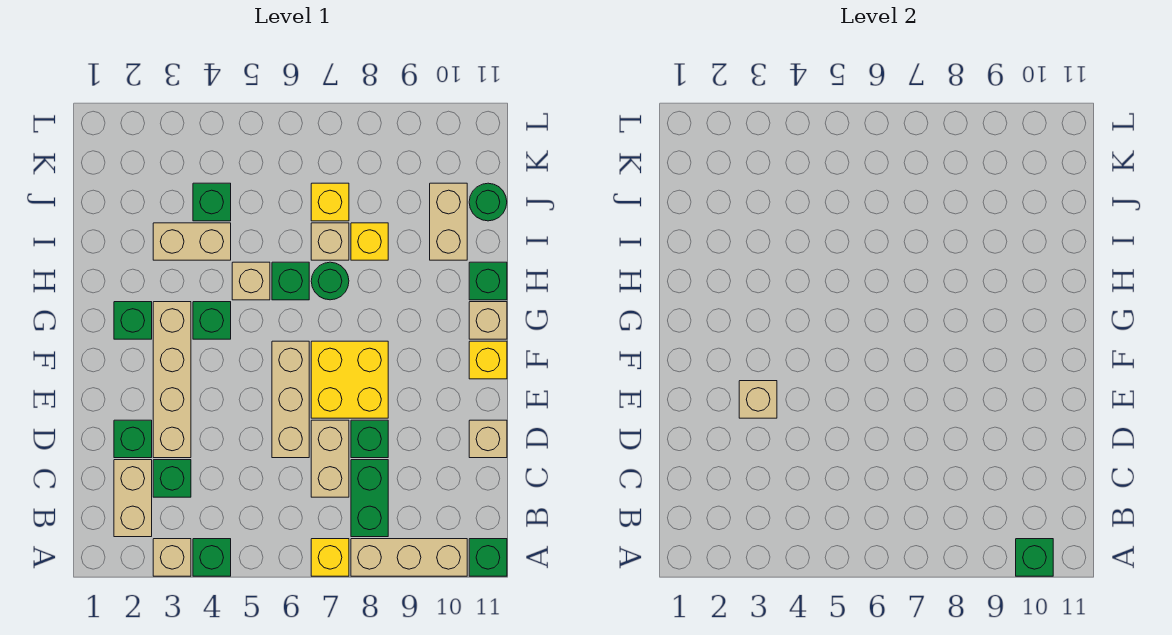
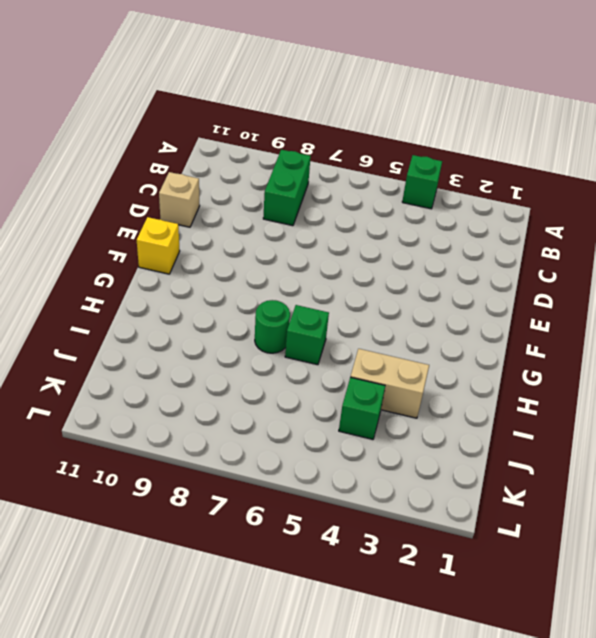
none -> tan brick A3 level 1
none -> yellow brick A7 level 1
none -> tan brick A8:A10 level 1
none -> green brick A11 level 1

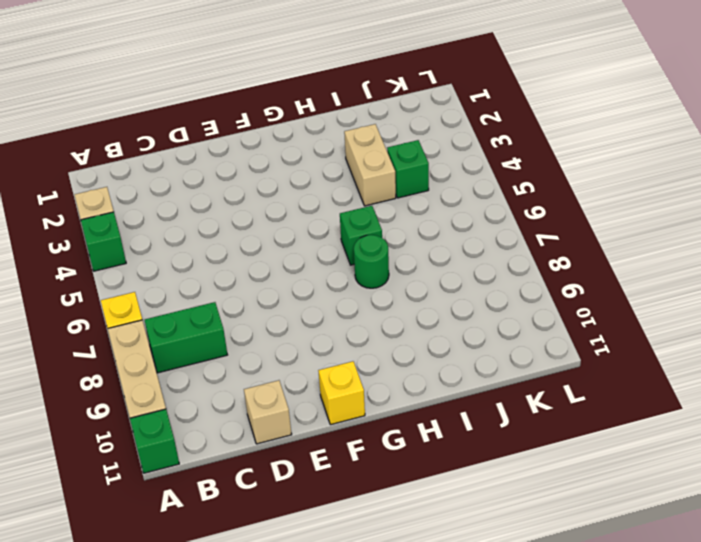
none -> tan brick B2:C2 level 1
none -> green brick C3 level 1
none -> tan brick C7:D7 level 1
none -> green brick D2 level 1

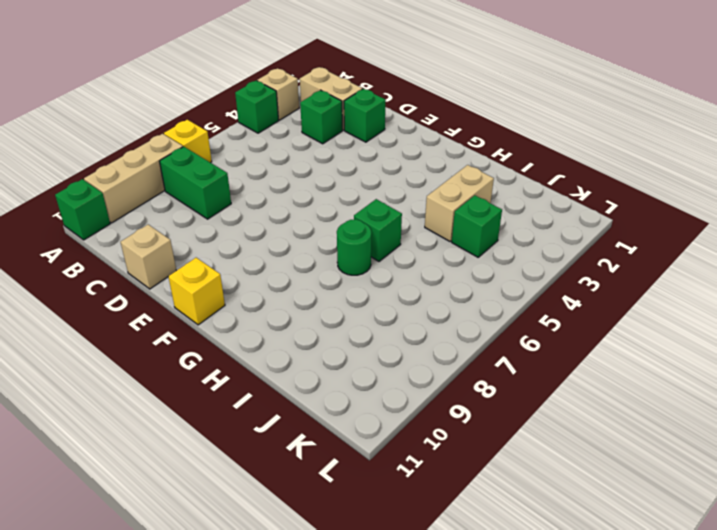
none -> tan brick C7:D7 level 1
none -> tan brick D3:G3 level 1
none -> tan brick D6:F6 level 1
none -> green brick D8 level 1

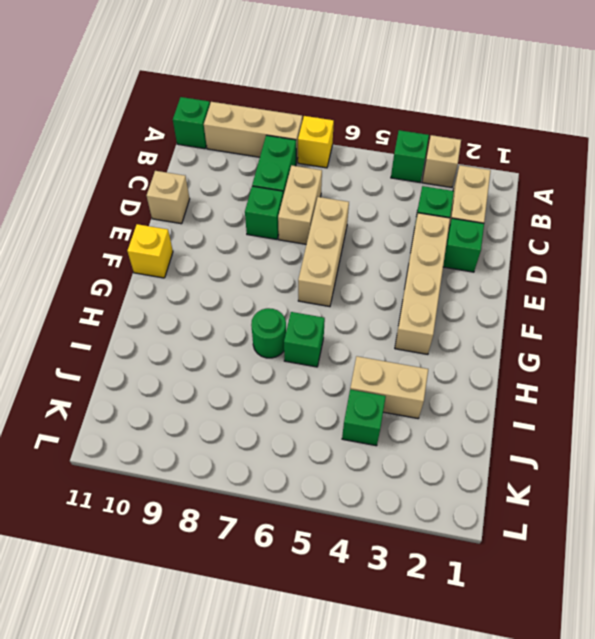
none -> yellow brick E7:F8 level 1
none -> green brick G2 level 1
none -> green brick G4 level 1
none -> tan brick G11 level 1

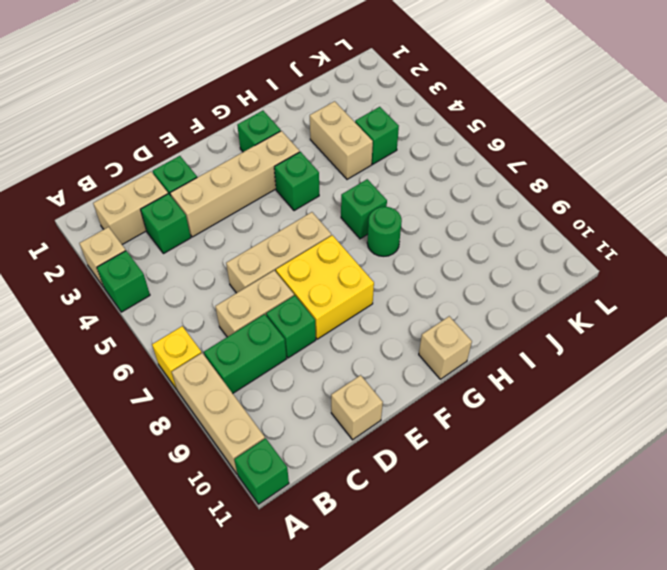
none -> yellow brick F11 level 1
none -> tan brick H5 level 1
none -> green brick H11 level 1
none -> tan brick I7 level 1

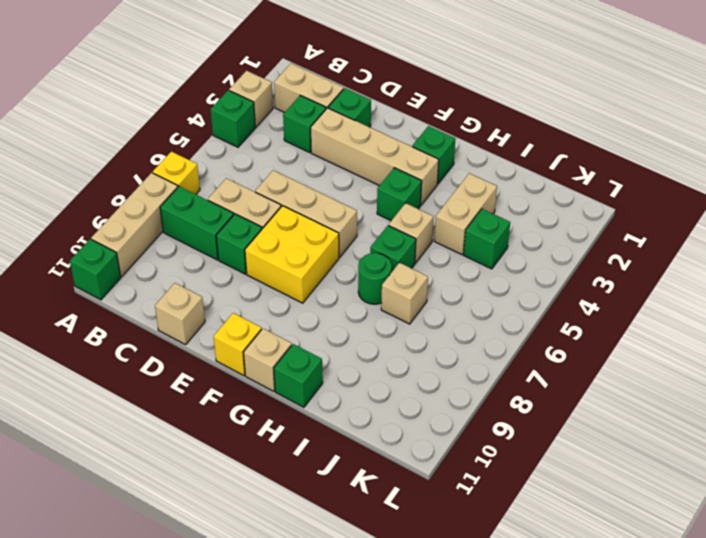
none -> yellow brick I8 level 1
none -> tan brick I10:J10 level 1
none -> yellow brick J7 level 1
none -> green round brick J11 level 1

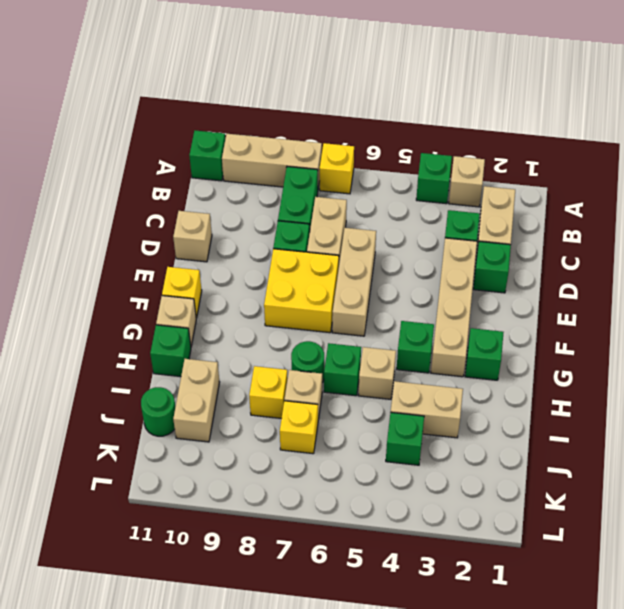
none -> green brick A10 level 2
none -> tan brick E3 level 2

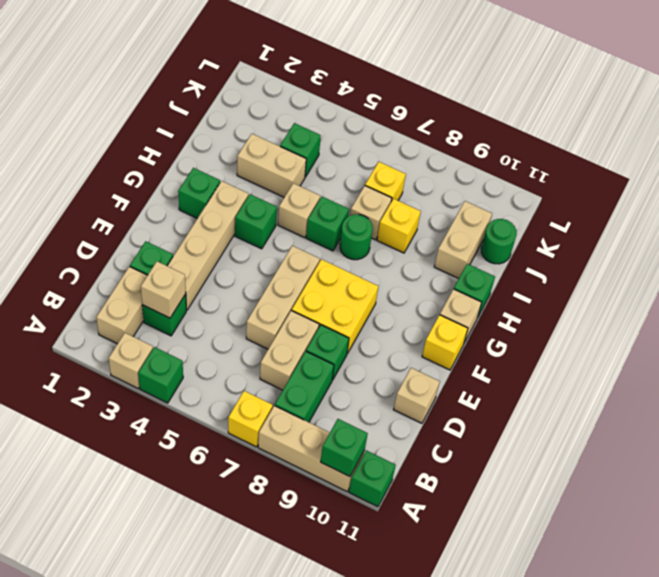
tan brick C3 level 2 -> tan brick E3 level 2

